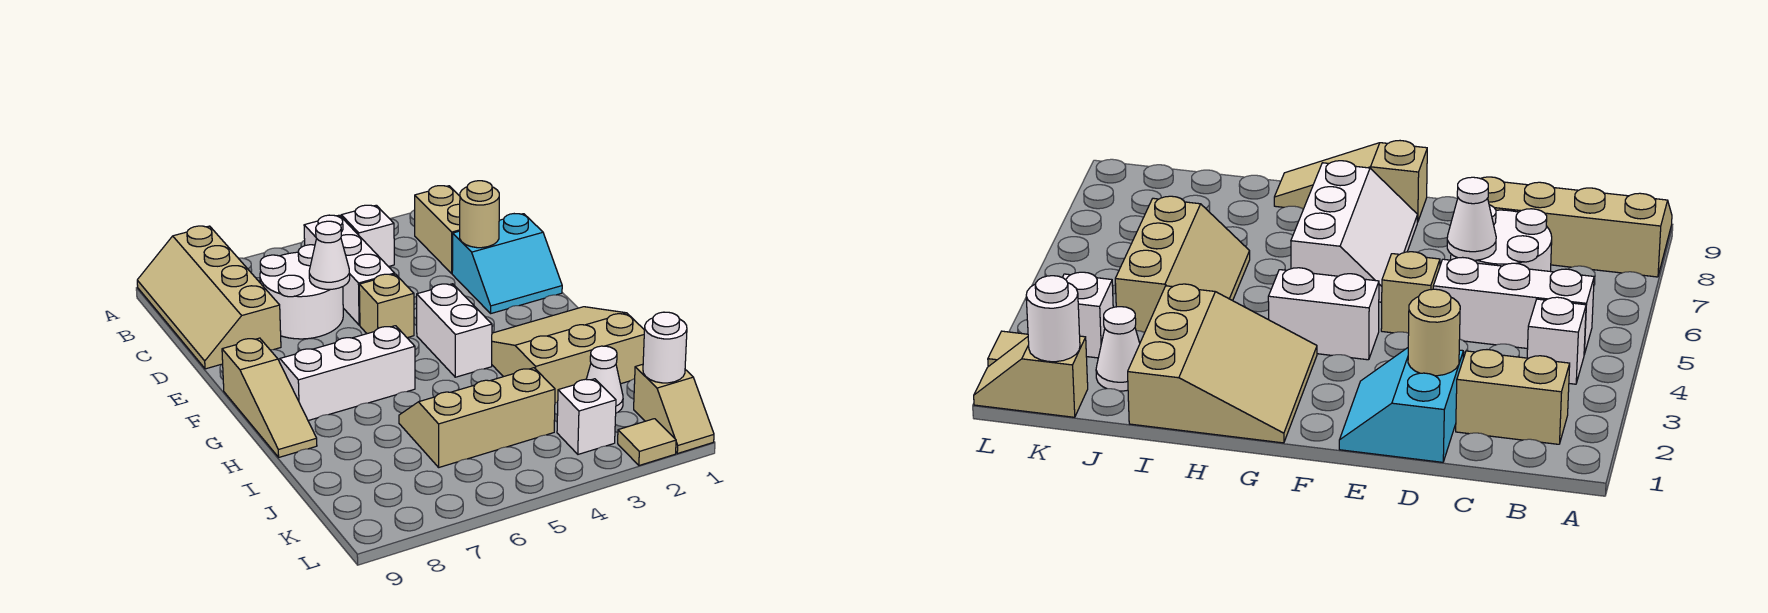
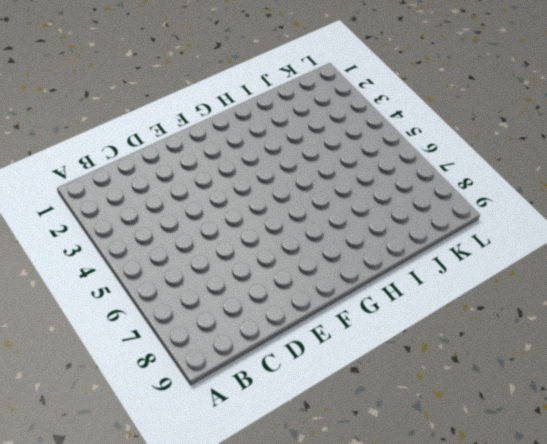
none -> tan slope A8:D9 level 1 top 8
none -> tan brick B2:C2 level 1
none -> white brick B4 level 1

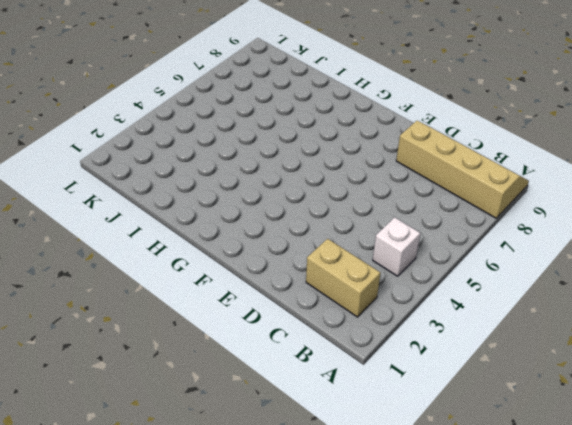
none -> white brick B5:D5 level 1
none -> white round brick C6:D7 level 1
none -> cyan slope D1:E2 level 1 top D

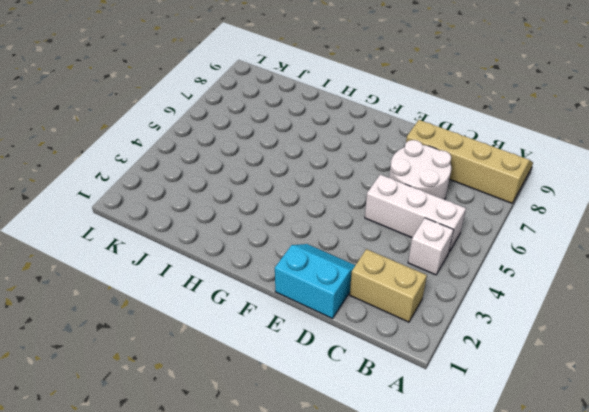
cyan slope D1:E2 level 1 top 1 -> cyan slope D1:E2 level 1 top D
none -> tan brick E5 level 1
none -> white brick F4:G4 level 1
none -> white slope F6:G8 level 1 top G

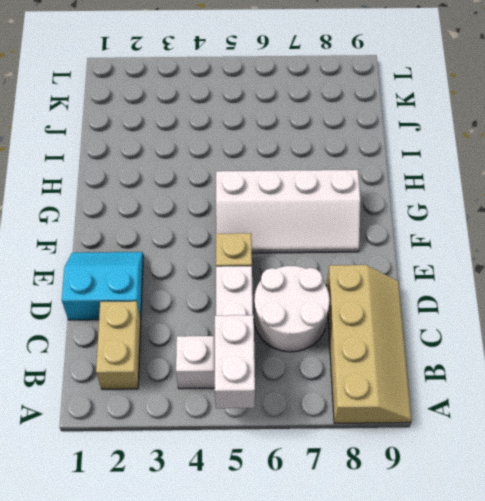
white brick A5:B5 level 2 -> white brick F4:G4 level 1
white slope F5:G8 level 1 top G -> white slope F6:G8 level 1 top G
none -> tan slope F9:H9 level 1 top F
none -> tan slope G1:I3 level 1 top I
none -> tan slope I4:J6 level 1 top J

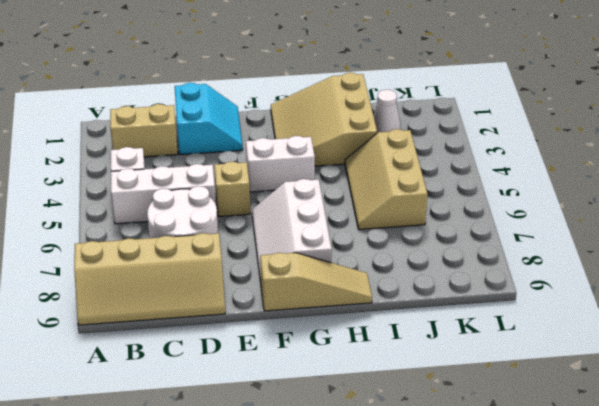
none -> tan slope K1:L1 level 1 top K
none -> white brick K3 level 1
none -> tan tile L2 level 1

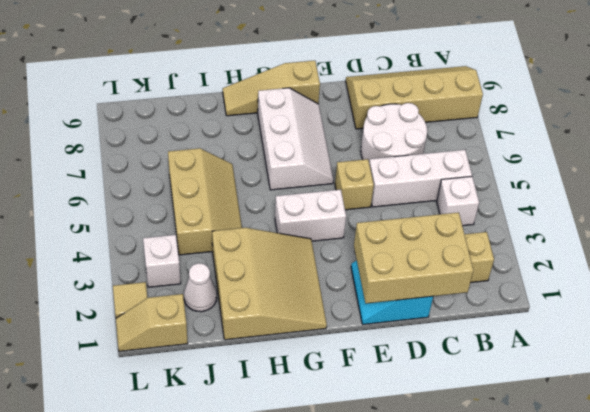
tan brick C1:E2 level 2 -> tan round brick D2 level 2
none -> white cone D6 level 2
none -> white round brick K1 level 2

